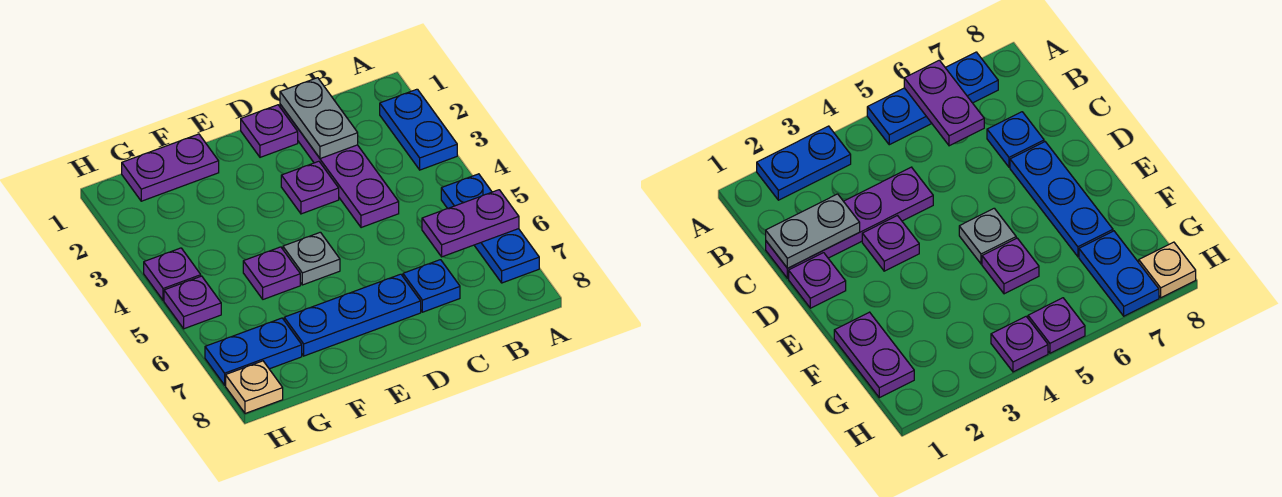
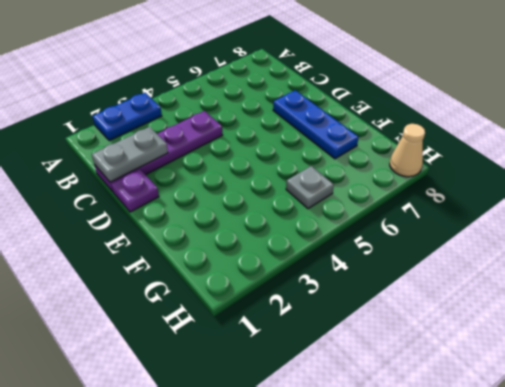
grey plate G5 level 1 -> grey plate E5 level 1
tan cone H8 level 1 -> tan plate H8 level 1
none -> blue plate A5:A7 level 1
none -> blue plate C7 level 1
none -> purple plate D3 level 1

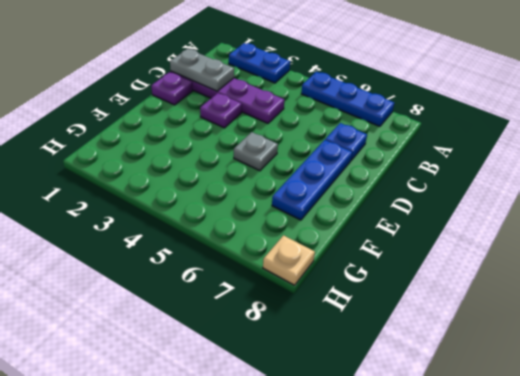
none -> purple plate F1:G1 level 1
none -> purple plate F5 level 1
none -> blue plate G7:H7 level 1

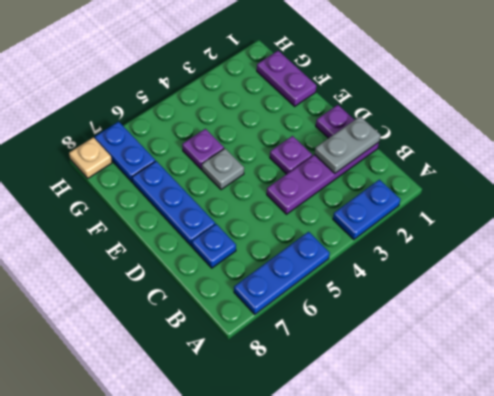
none -> purple plate H4 level 1
none -> purple plate H5 level 1
none -> purple plate A6:B6 level 2

